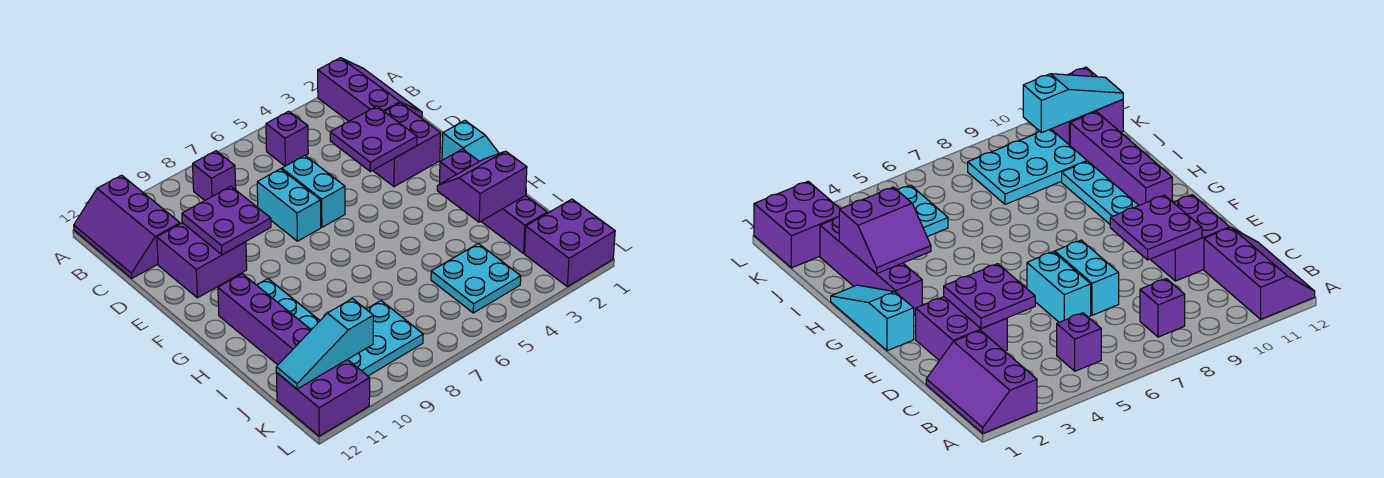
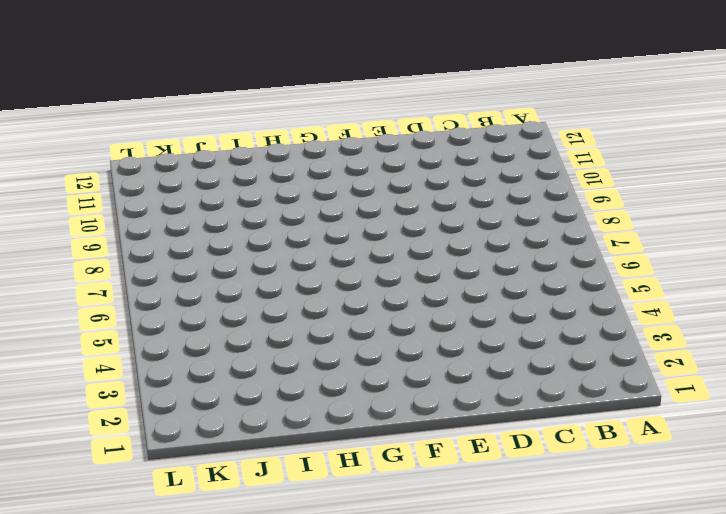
none -> purple slope A1:C2 level 1 top 2
none -> purple slope A11:C12 level 1 top 11
none -> purple brick B5 level 1

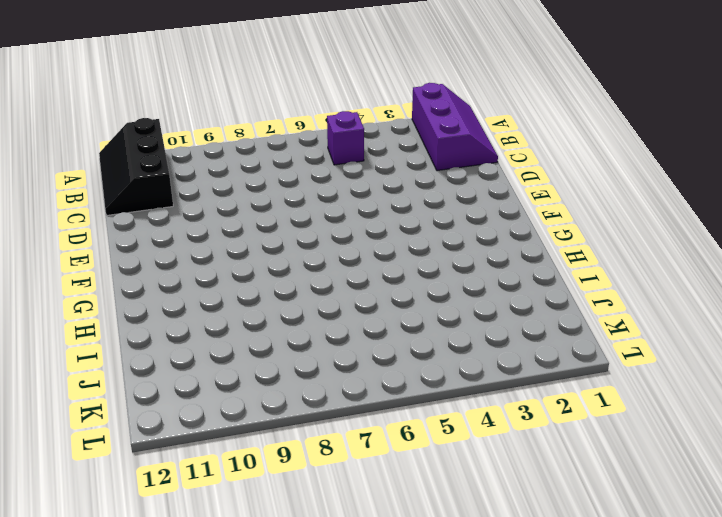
black slope A11:C12 level 1 top 11 -> purple slope A11:C12 level 1 top 11
none -> purple brick B8 level 1
none -> purple brick D2:E3 level 1
none -> cyan brick D6:E6 level 1

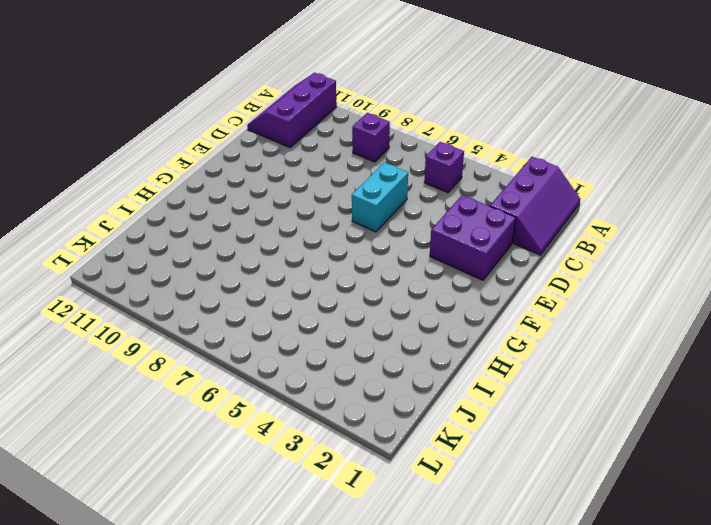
none -> cyan brick D7:E7 level 1
none -> purple brick D10:E11 level 1
none -> cyan slope F1:H1 level 1 top F

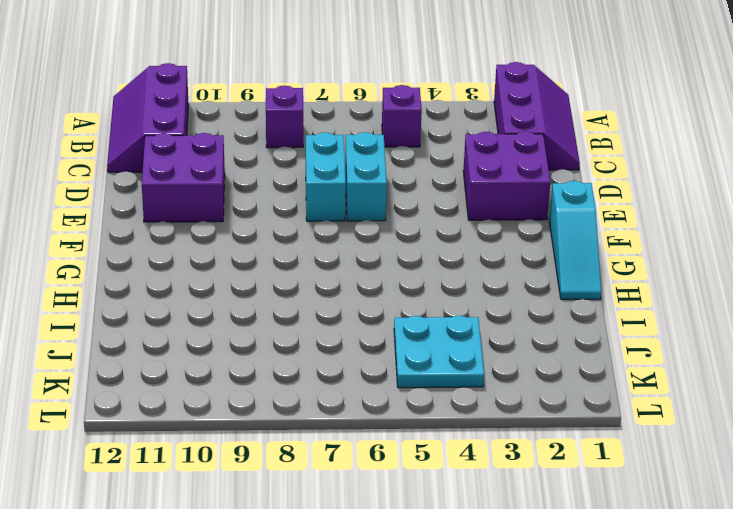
none -> purple brick G2:J2 level 1
none -> cyan plate G10:I10 level 1
none -> purple brick G11:J11 level 1

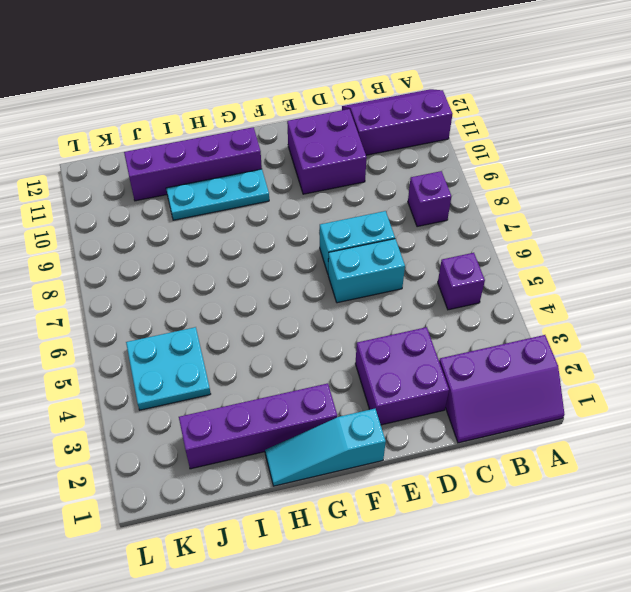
none -> cyan plate J8:K10 level 1
none -> purple brick K1:L2 level 1
none -> purple brick K11:L12 level 1

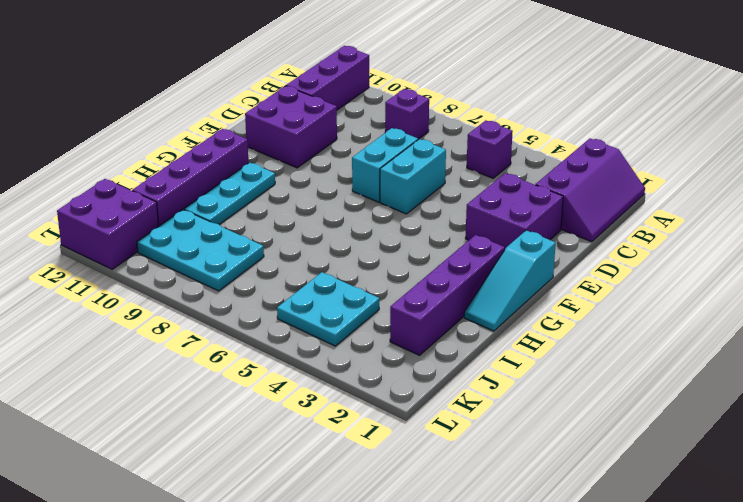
none -> purple brick K1:L2 level 1
none -> purple plate D3:E4 level 2
none -> purple plate D9:E10 level 2

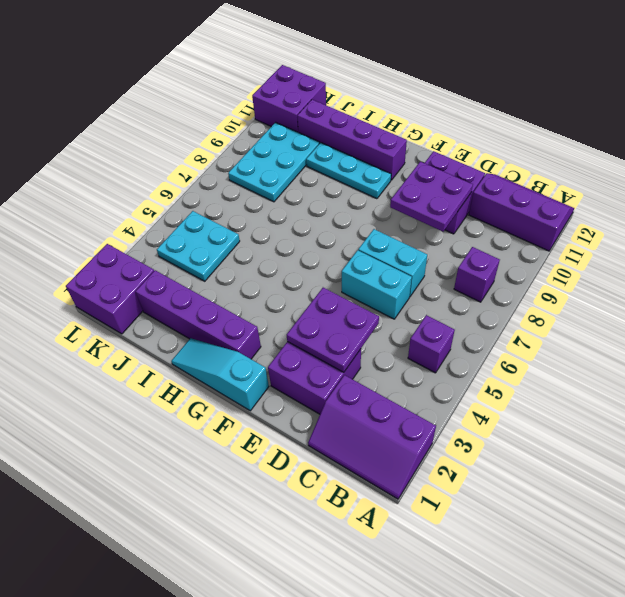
none -> purple slope H2:I3 level 2 top I
none -> cyan slope K10:K12 level 2 top 10

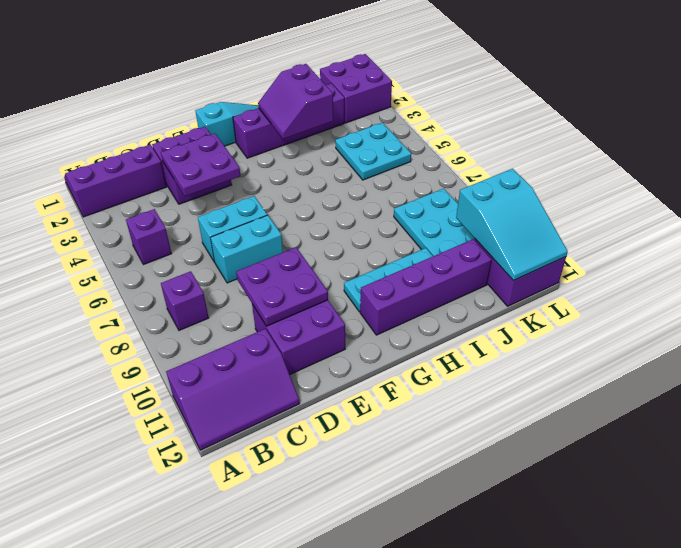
cyan slope K10:L12 level 2 top 10 -> cyan slope K10:K12 level 2 top 10

